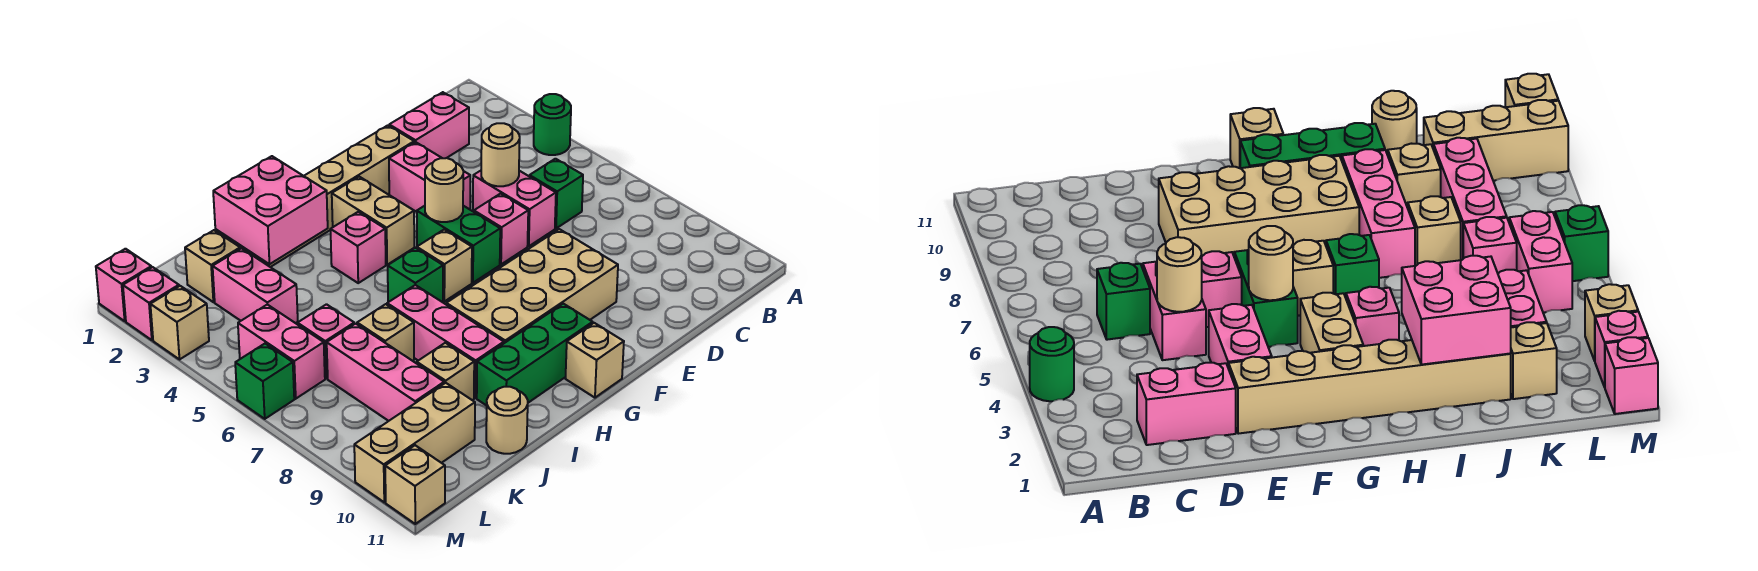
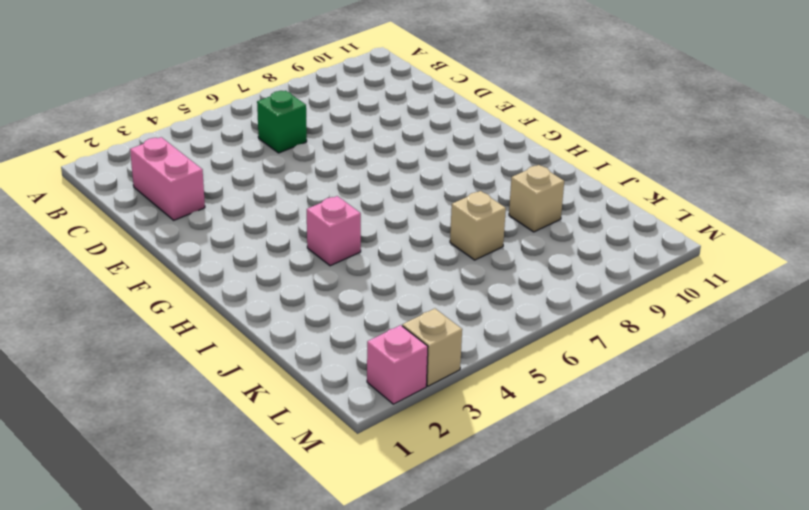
none -> green round brick A4 level 1
none -> pink brick D5:D6 level 1
none -> tan brick E2:J2 level 1
none -> pink brick E3:E4 level 1

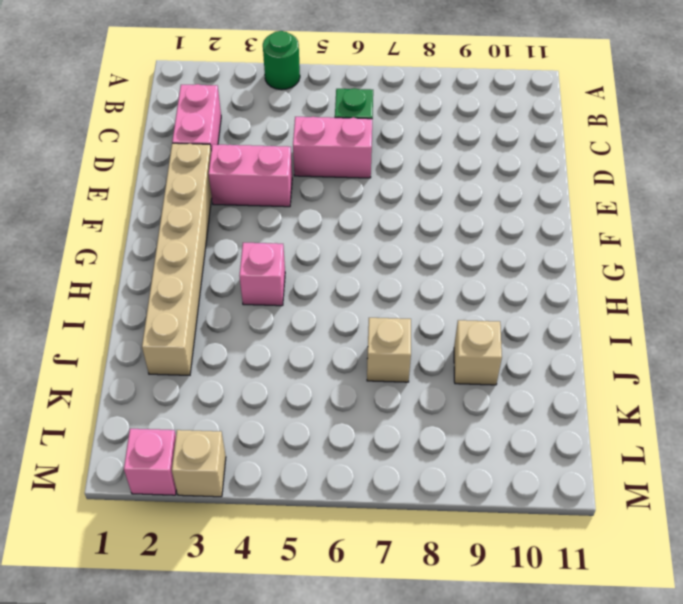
none -> pink brick E6 level 1
none -> tan brick E8:H9 level 1
none -> green brick F5:F6 level 1
none -> tan brick G3:G4 level 1

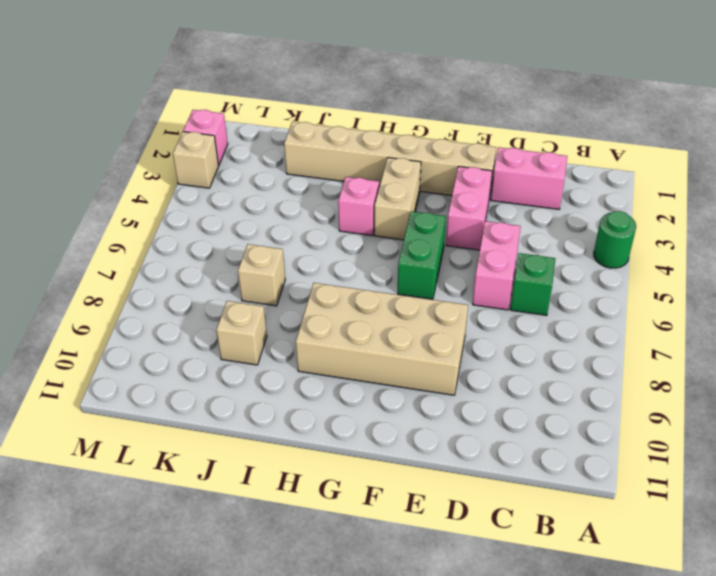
none -> pink brick E6 level 1
none -> tan brick G6 level 1
none -> green brick G10:I10 level 1
none -> tan brick G11 level 1

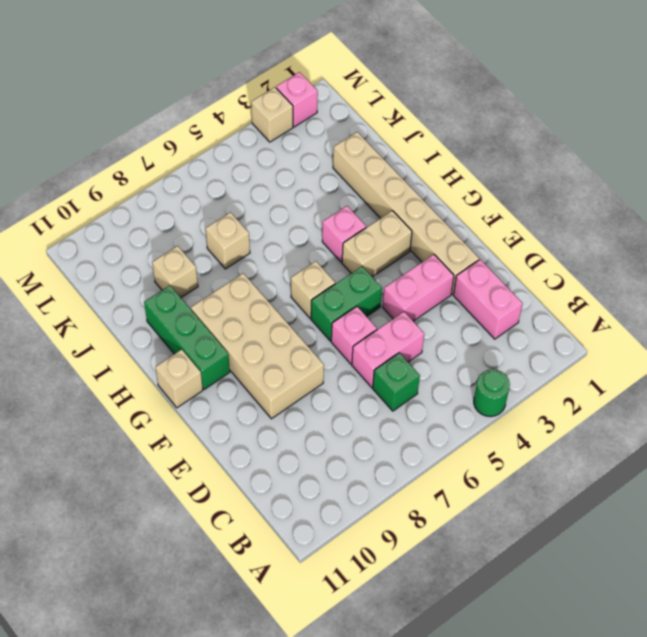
none -> green brick H6 level 1
none -> pink brick I7:I9 level 1
none -> tan round brick J11 level 1
none -> tan brick K2 level 1

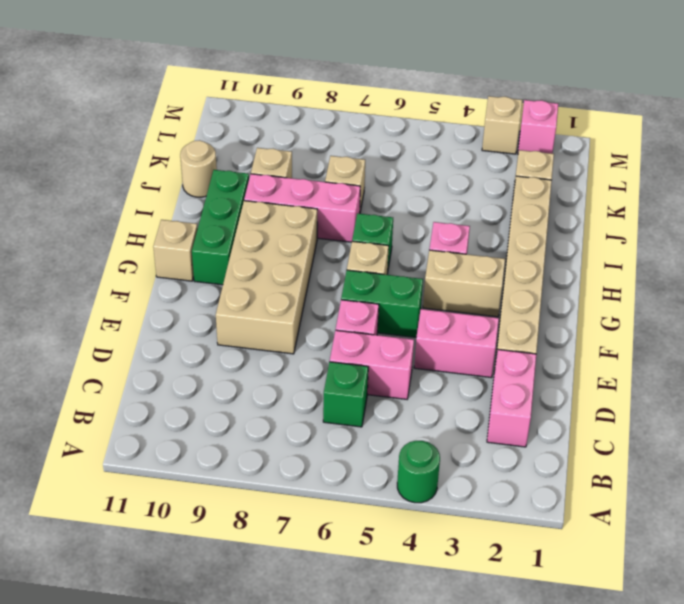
none -> pink brick K3:K4 level 1
none -> pink brick K6 level 1
none -> pink brick K7:K9 level 1
none -> tan brick K10:M10 level 1

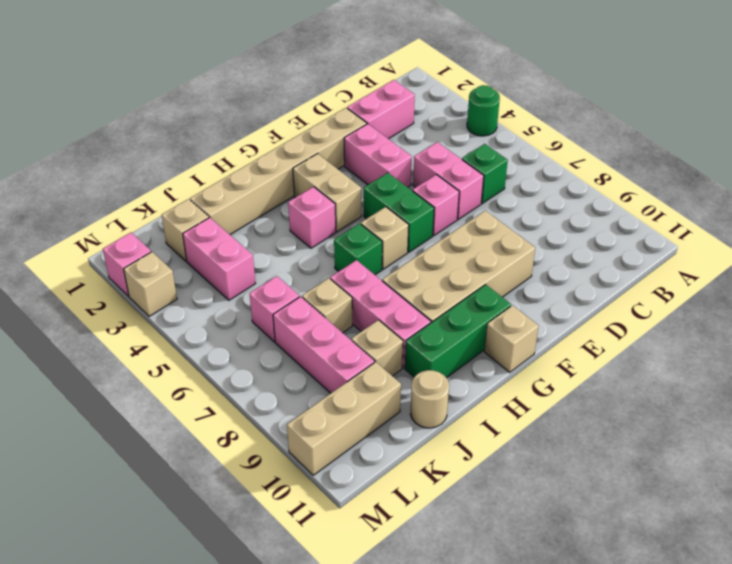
none -> pink brick L5:L6 level 1
none -> pink brick M1 level 1
none -> green brick M6 level 1
none -> tan brick M11 level 1

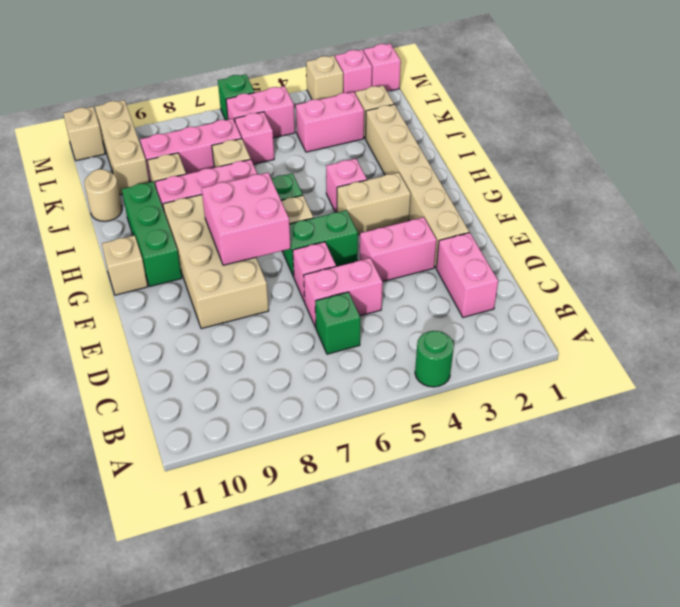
pink brick F7:G8 level 2 -> pink brick I2:J3 level 2
none -> tan round brick D5 level 2
none -> tan round brick F5 level 2

